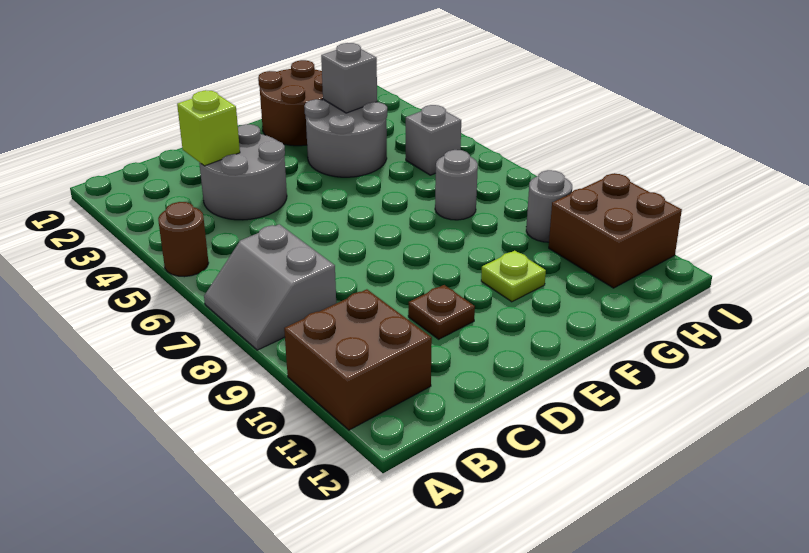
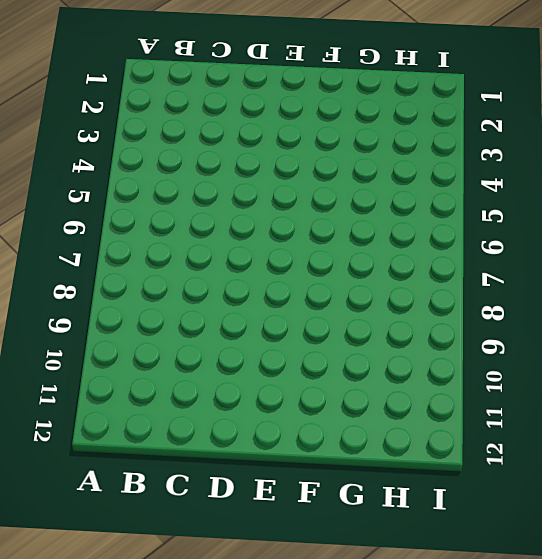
none -> brown round brick A5 level 1
none -> grey slope A7:B8 level 1 top B
none -> brown brick A10:B11 level 1

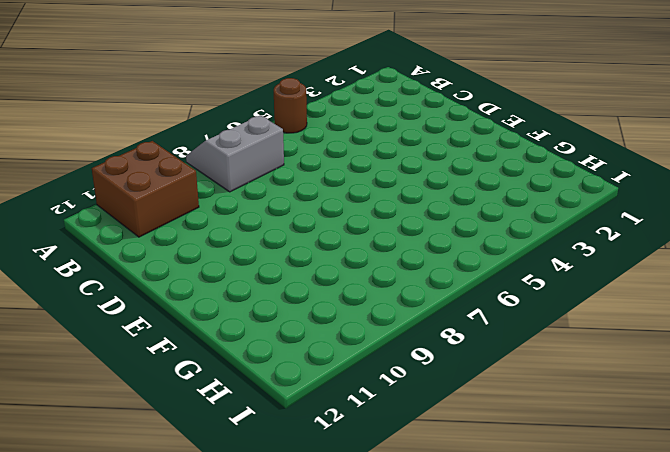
none -> grey round brick C3:D4 level 1
none -> brown plate D10 level 1
none -> brown round brick F1:G2 level 1

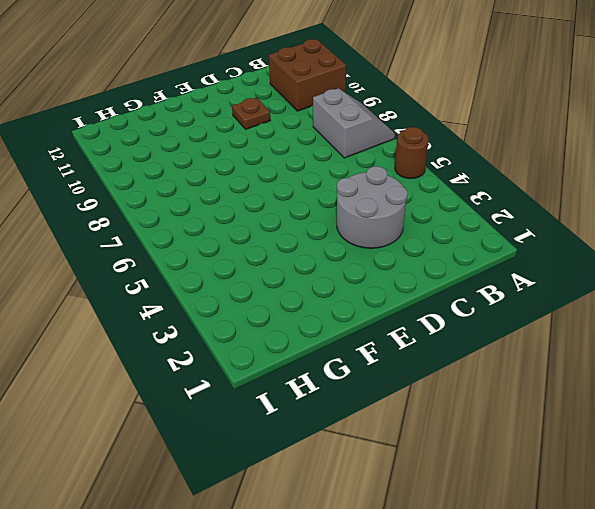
none -> brown round brick F1:G2 level 1
none -> grey round brick F3:G4 level 1
none -> lime plate F10 level 1

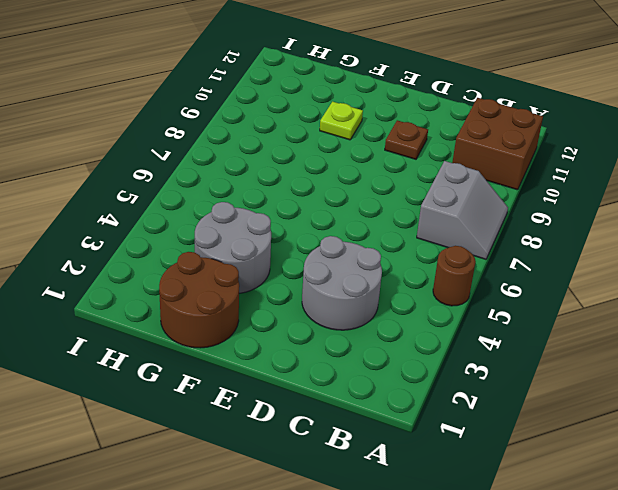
none -> grey round brick G7 level 1
none -> grey brick H5 level 1
none -> grey round brick H9 level 1

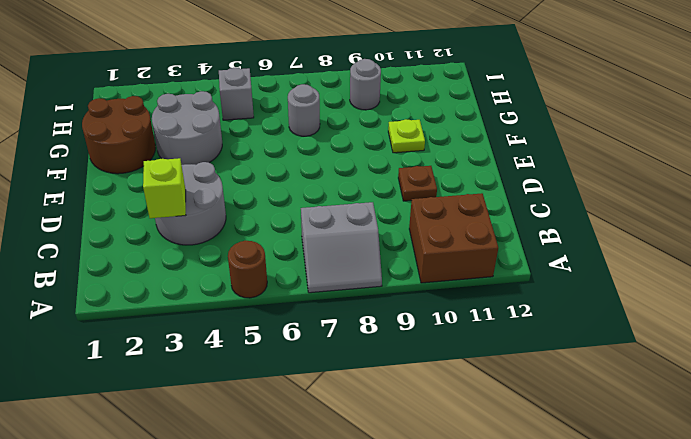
none -> brown brick H10:I11 level 1
none -> grey brick G3 level 2

